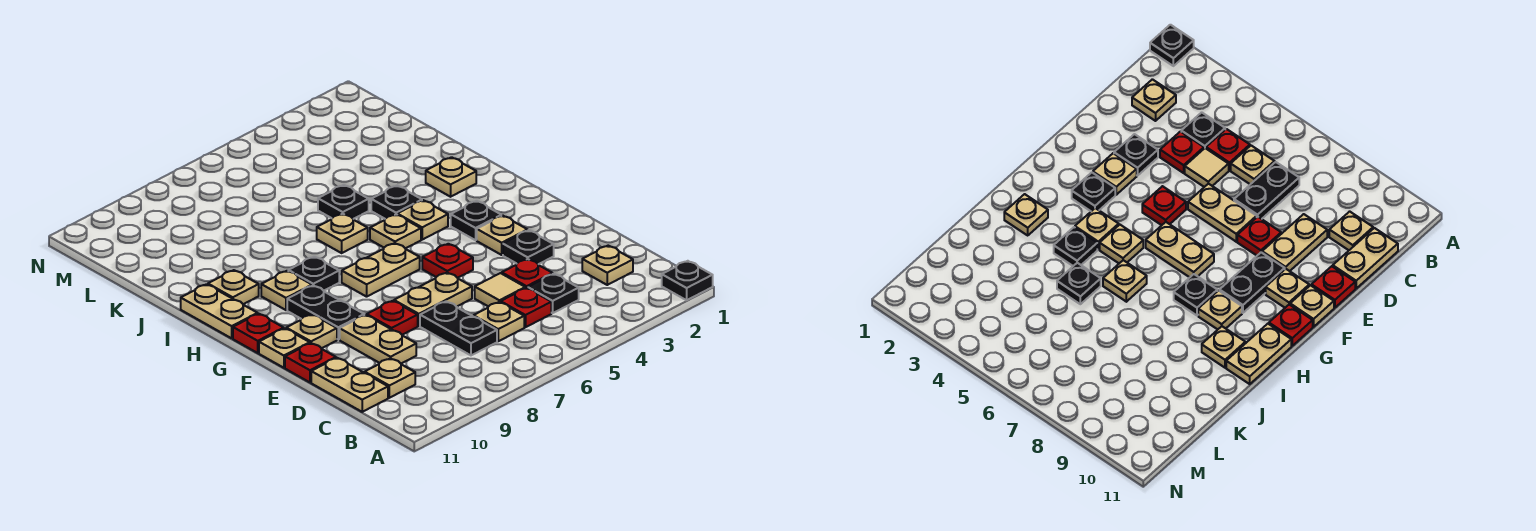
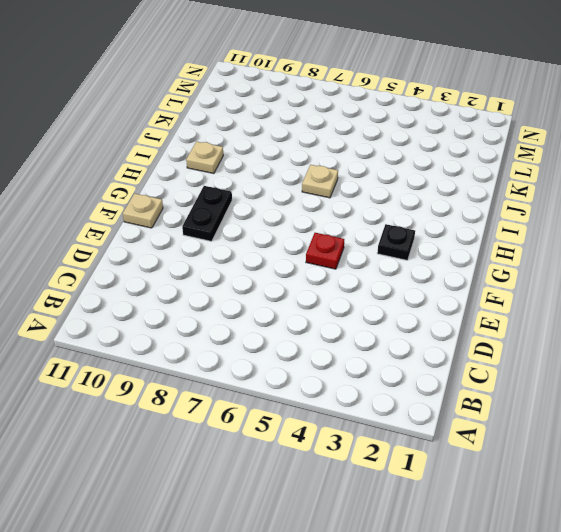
none -> black plate A1 level 1
none -> tan plate C2 level 1
none -> black plate C4 level 1
none -> red plate C5 level 1

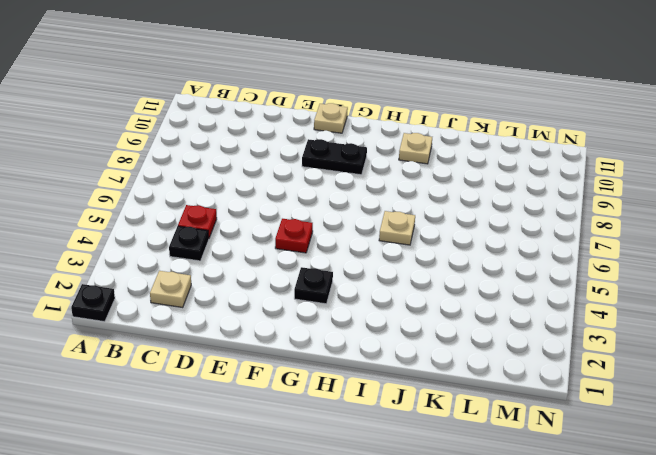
none -> tan plate C6 level 1
none -> black plate C7:D7 level 1
none -> tan plate C10 level 1
none -> tan plate C11:D11 level 1

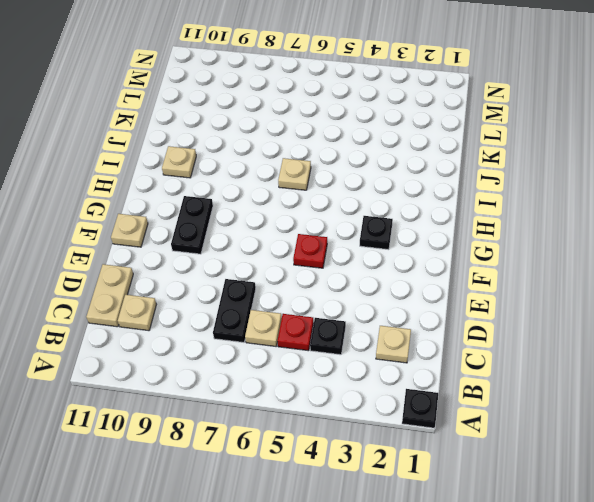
none -> red plate D4 level 1
none -> tan tile D5 level 1
none -> tan plate D9:E9 level 1
none -> black plate E3 level 1

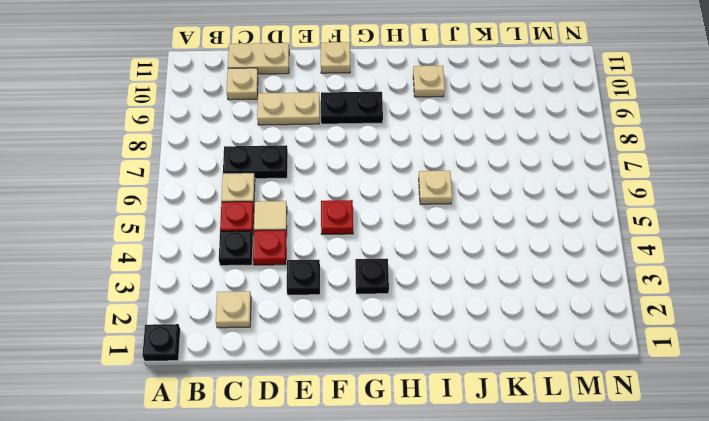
none -> tan plate E6:E7 level 1
none -> red plate E8 level 1
none -> red plate E11 level 1
none -> tan plate F3 level 1

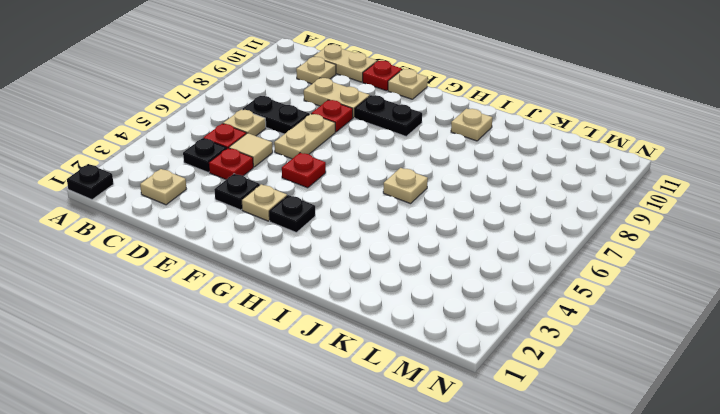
none -> tan plate F10 level 1
none -> tan plate G6:G7 level 1
none -> red plate G11 level 1
none -> tan plate H4 level 1

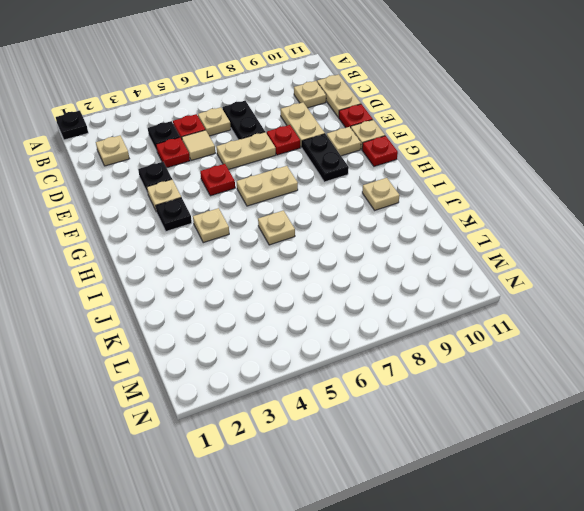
none -> tan plate H5 level 1
none -> black plate H8 level 1
none -> tan plate H9 level 1
none -> tan plate H11:I11 level 1

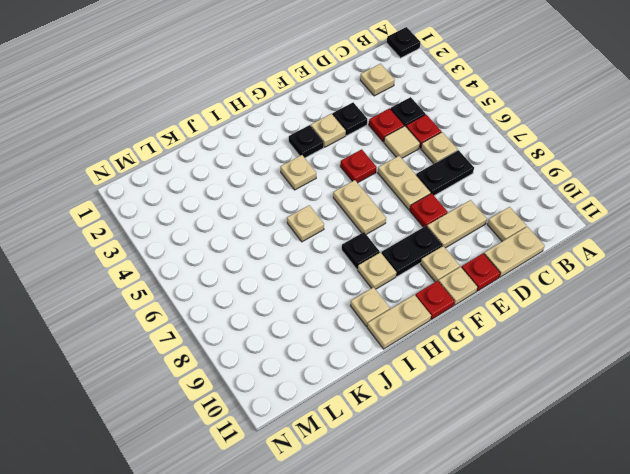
none -> tan plate H5 level 1
none -> tan plate I2 level 1
none -> black plate I4 level 1
none -> black plate J5 level 1

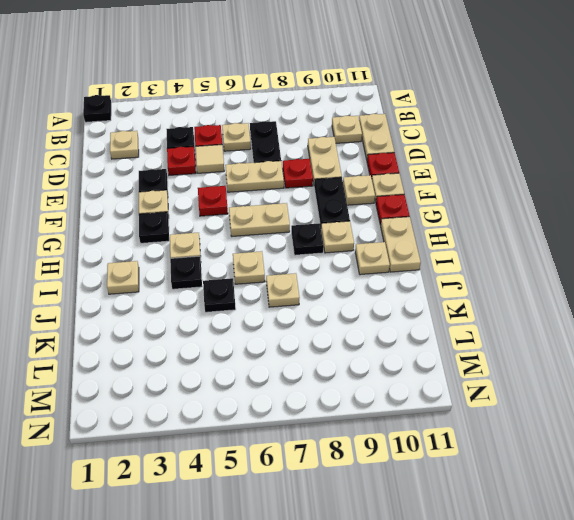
tan plate J7 level 1 -> tan plate H5 level 1

